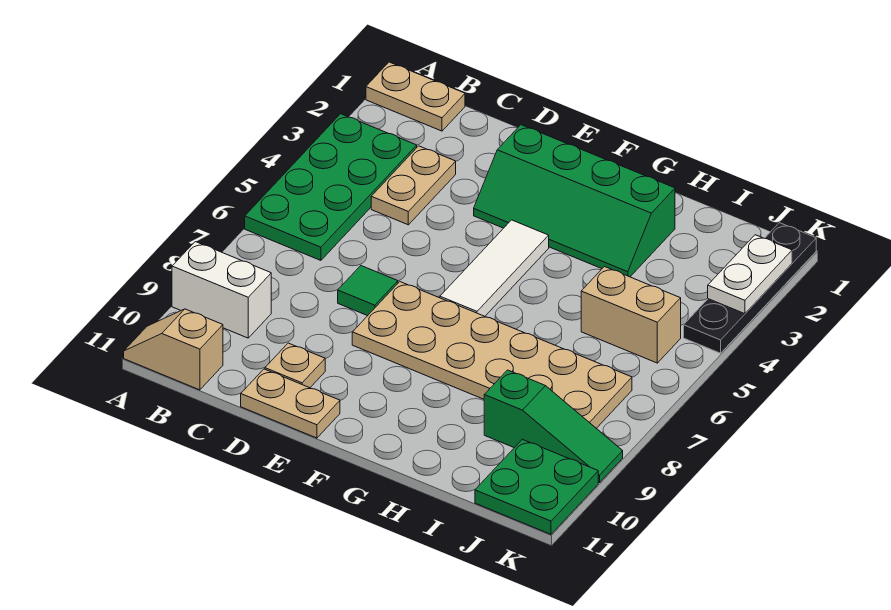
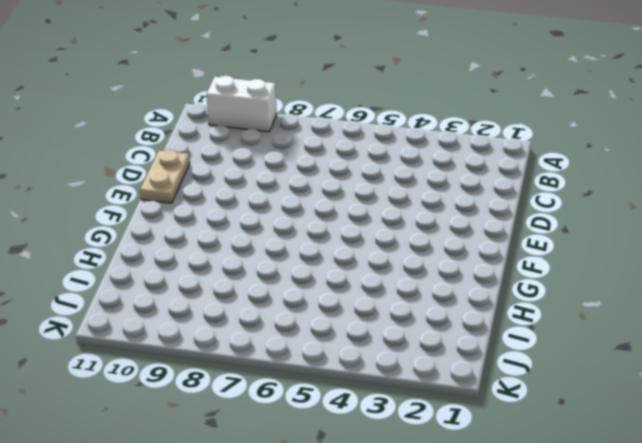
white brick A9:A10 level 1 -> white brick A9:B9 level 1
none -> tan plate A1:B1 level 1
none -> green plate A3:B6 level 1
none -> tan slope A11:B11 level 1 top B

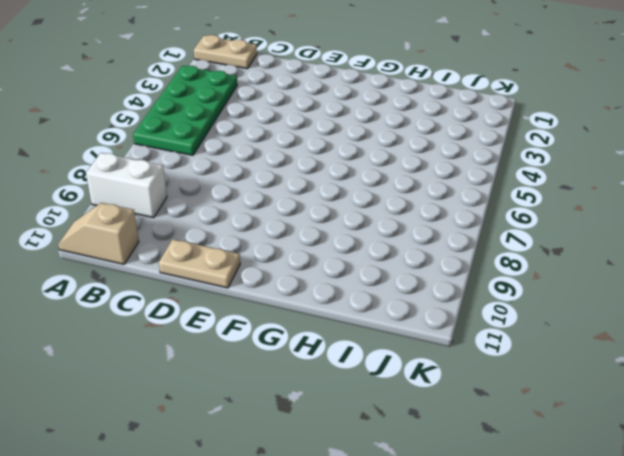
none -> tan plate C3:C4 level 1
none -> green tile D7 level 1
none -> tan plate D10 level 1

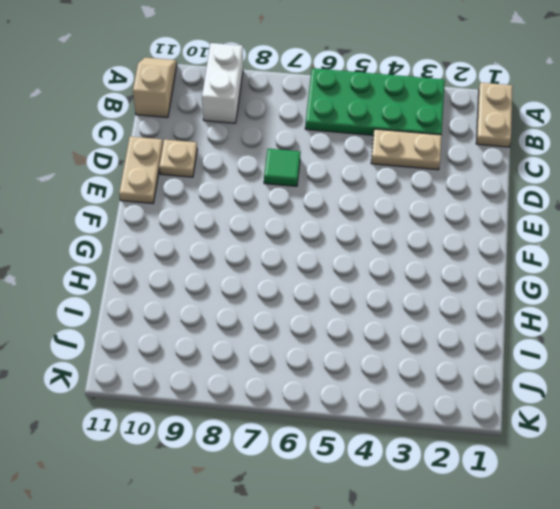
none -> green slope E2:H3 level 1 top 2
none -> tan plate E7:J8 level 1
none -> white tile F4:F6 level 1

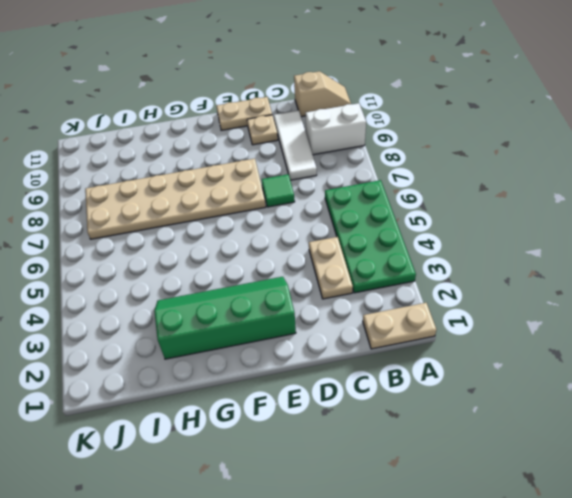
white tile C8:C10 level 1 -> white tile F4:F6 level 1
none -> tan brick I5:J5 level 1
none -> green slope I9:K9 level 1 top I
none -> green plate J10:K11 level 1

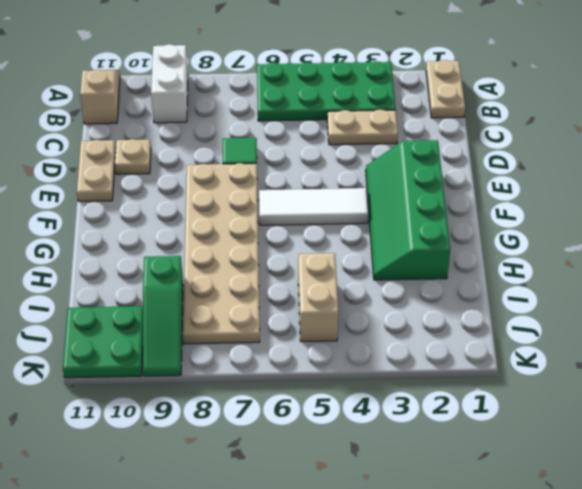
none -> black plate K1:K4 level 1
none -> white plate K2:K3 level 2

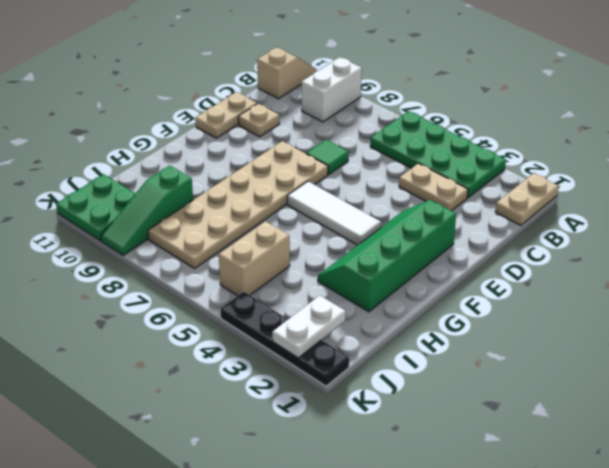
white plate J2:K2 level 2 -> white plate K2:K3 level 2

